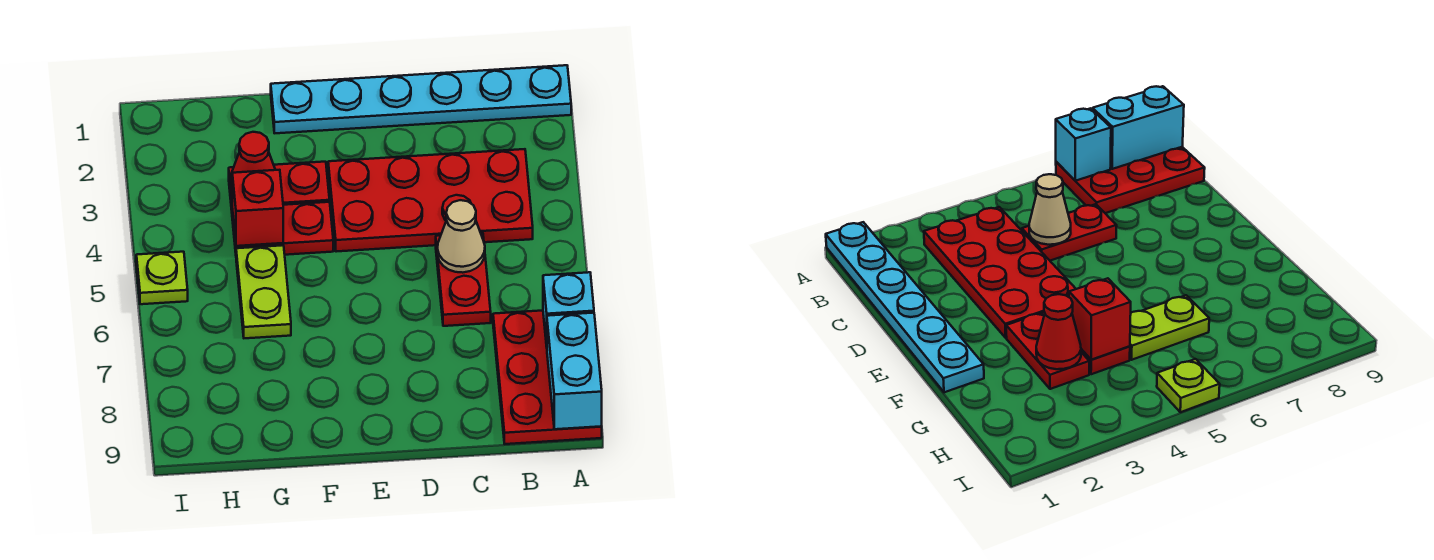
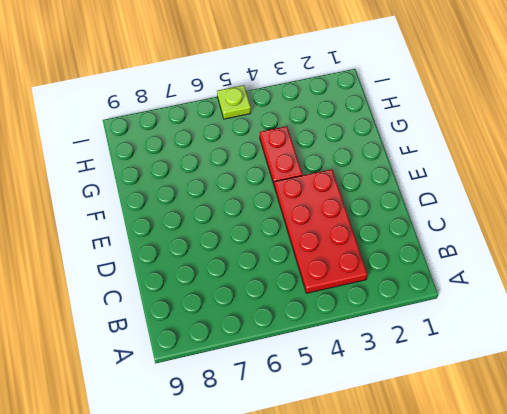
none -> cyan plate A1:F1 level 1
none -> red plate A7:B9 level 1
none -> red plate C5:C6 level 1

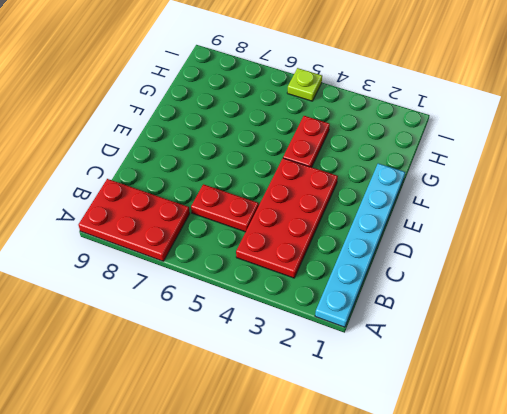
none -> red plate F3:G3 level 1
none -> lime plate G5:G6 level 1
none -> cyan brick A7 level 2

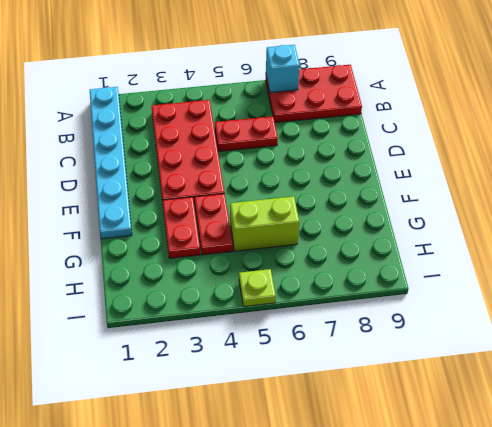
lime brick G5:G6 level 1 -> lime plate G5:G6 level 1
none -> cyan brick A8:A9 level 2
none -> tan cone C5 level 2
none -> red cone G3 level 2

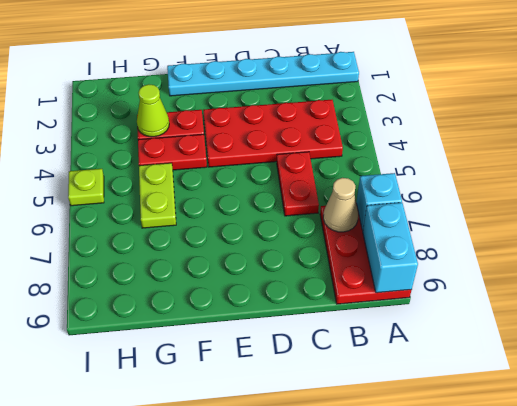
tan cone B7 level 2 -> tan cone C5 level 2
lime cone G3 level 2 -> red cone G3 level 2
none -> red brick G4 level 2

